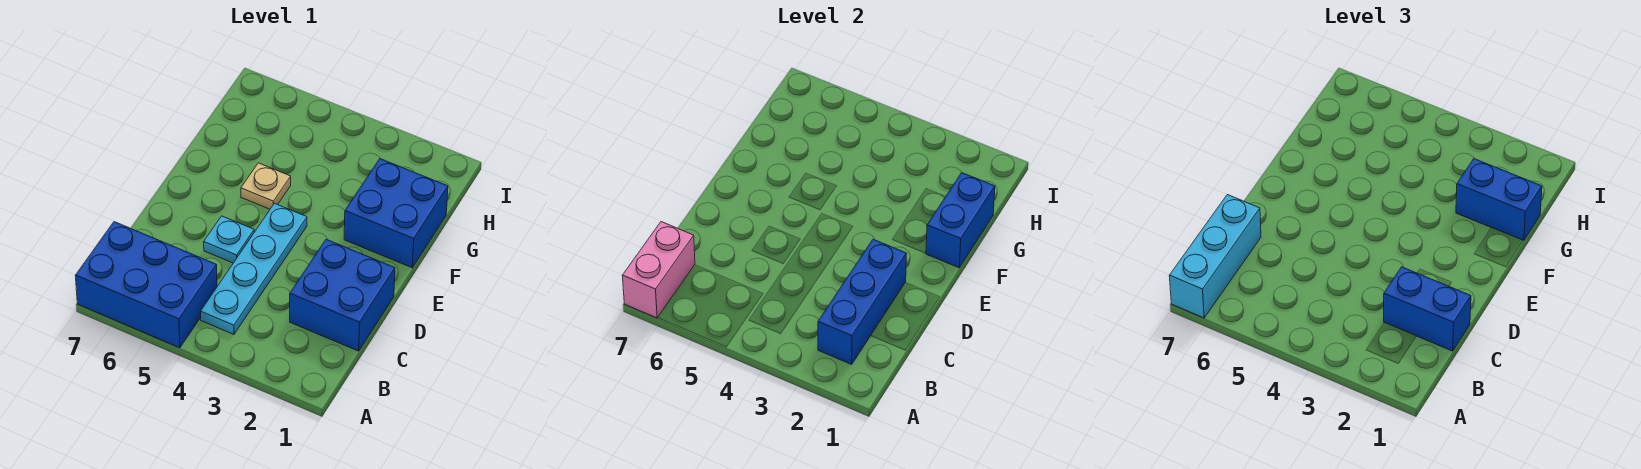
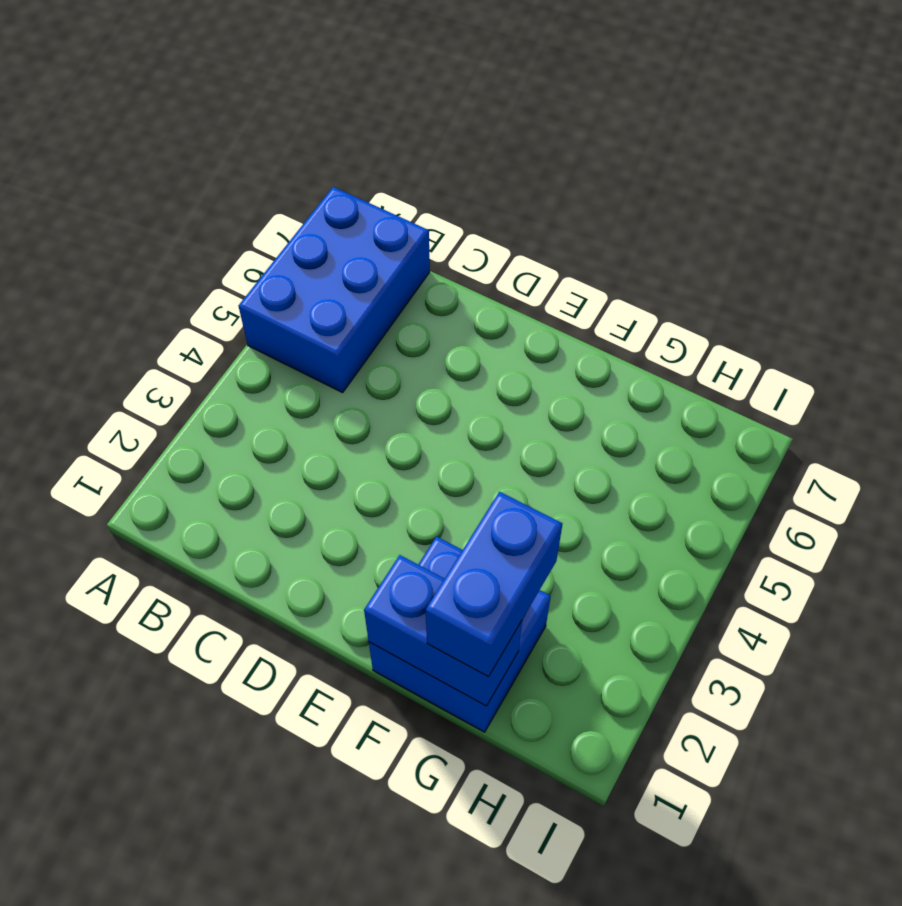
none -> cyan plate B4:E4 level 1
none -> blue brick C1:D2 level 1
none -> cyan plate D5 level 1

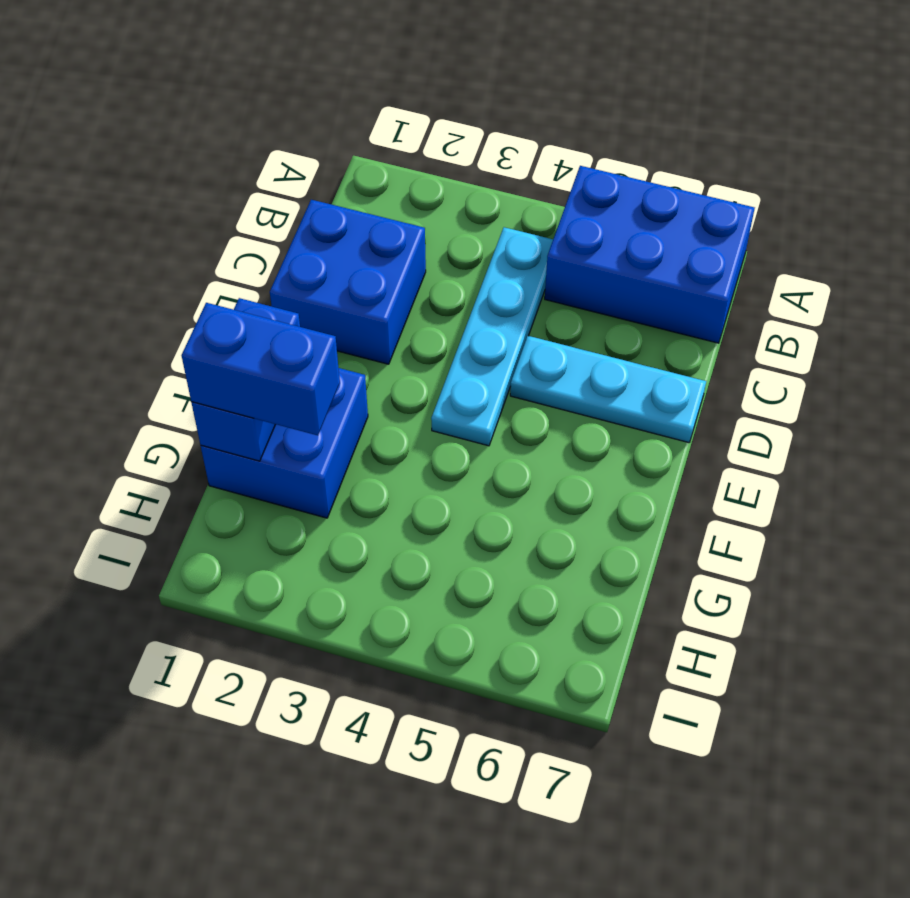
cyan plate D5:D7 level 1 -> cyan plate D5 level 1
none -> tan plate F5 level 1
none -> pink brick A7:B7 level 2
none -> blue brick B2:D2 level 2

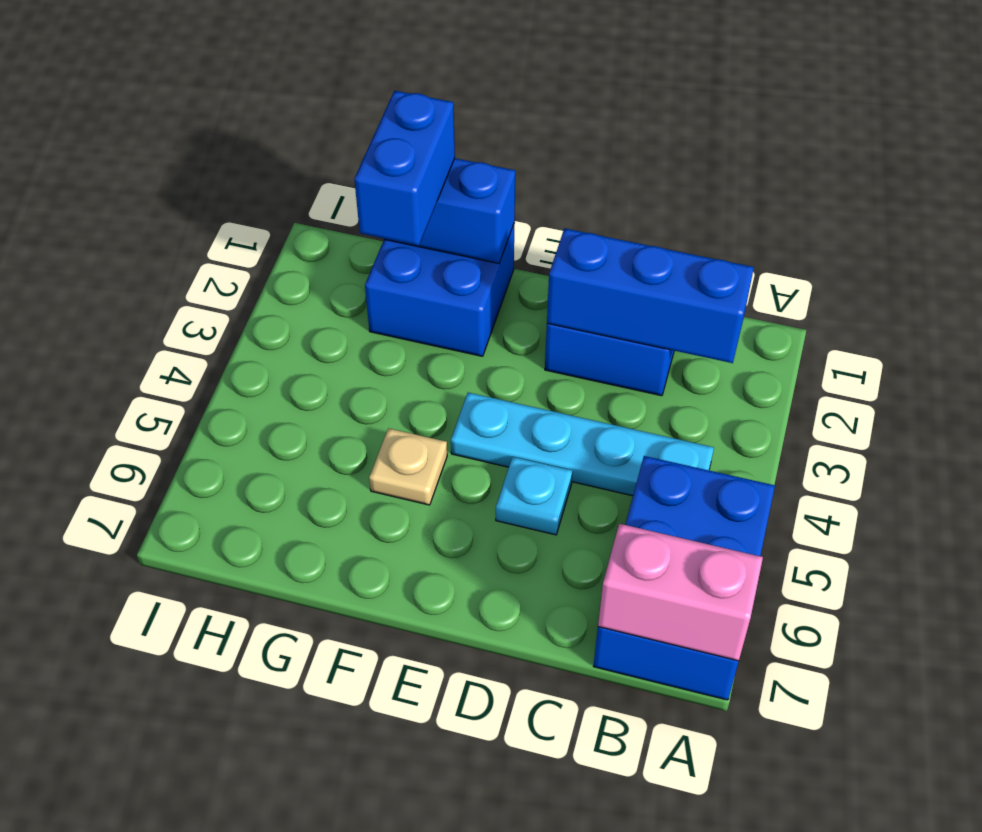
none -> cyan brick A7:C7 level 3
none -> blue brick C1:C2 level 3

